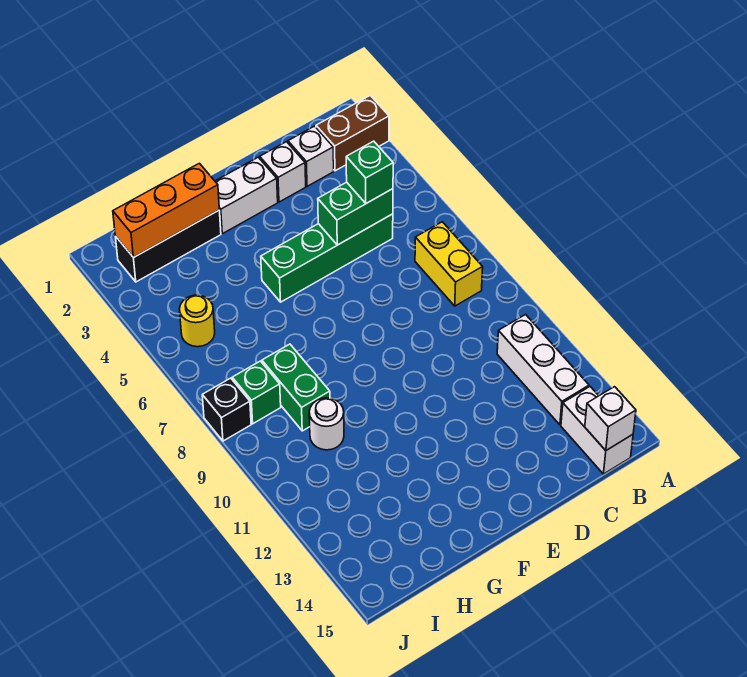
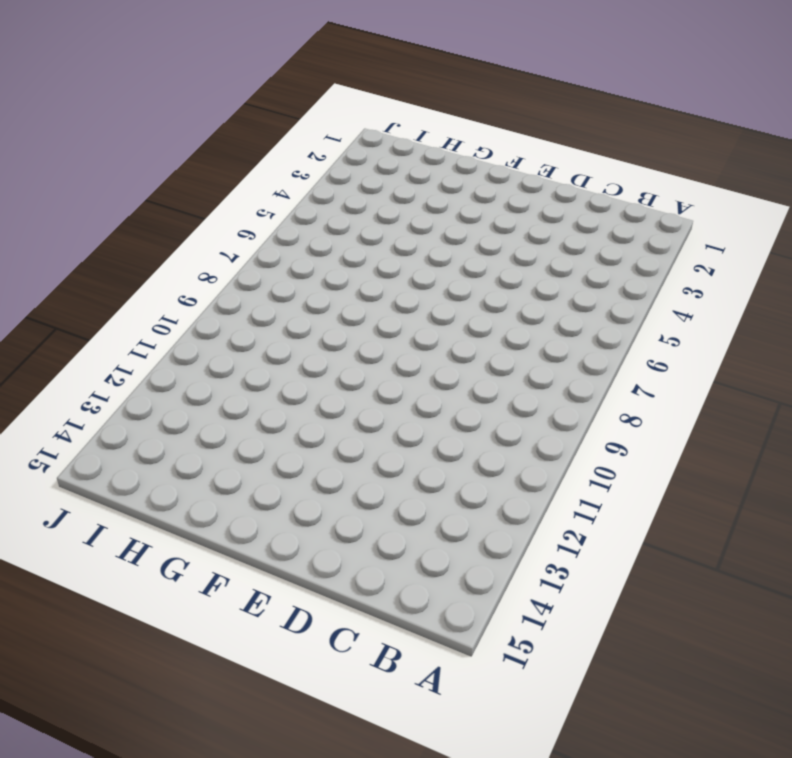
none -> brown brick A2:B2 level 1
none -> yellow brick B7:B8 level 1
none -> white brick B11:B13 level 1

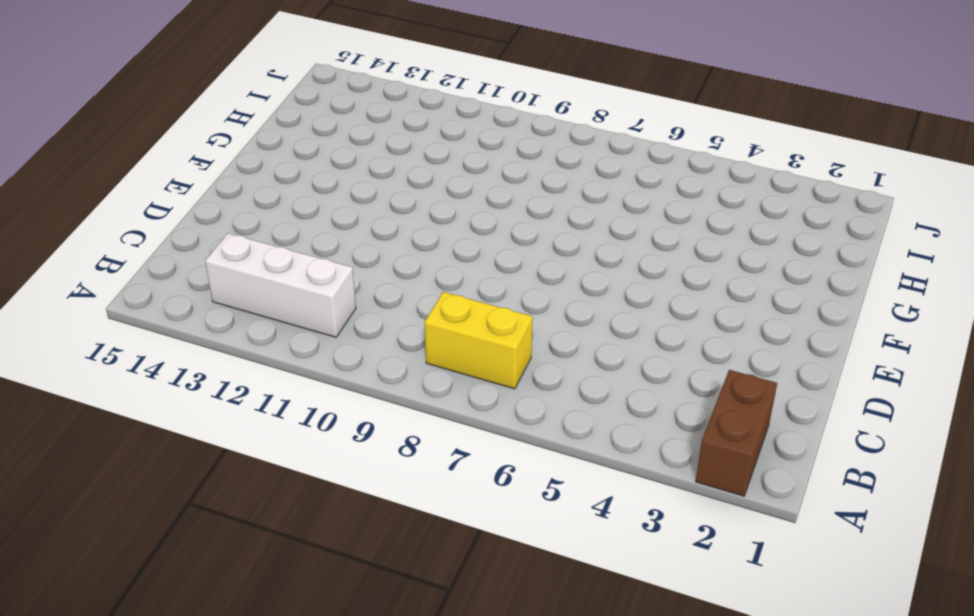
none -> white brick B14:B15 level 1
none -> white brick C2 level 1
none -> green brick C5:F5 level 1

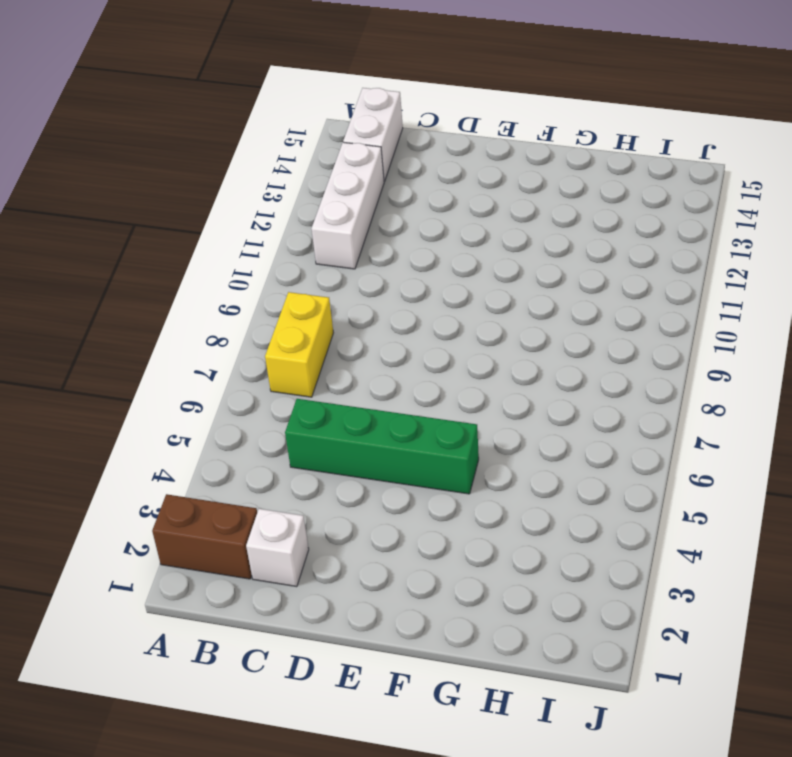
none -> white brick D2 level 1
none -> white brick E2:F2 level 1
none -> black brick G2:I2 level 1

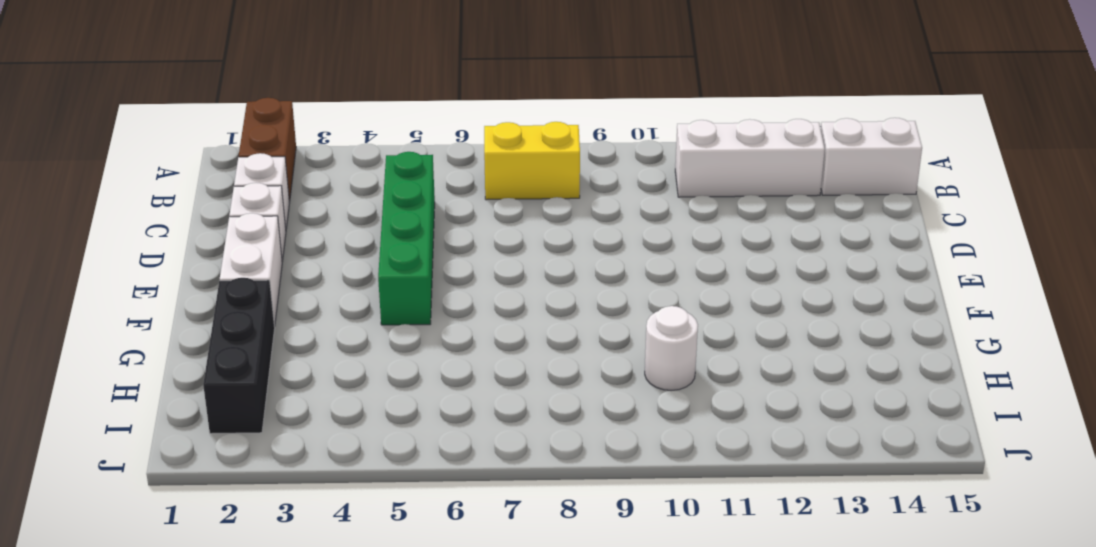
none -> green brick H8:H9 level 1
none -> yellow round brick I5 level 1
none -> green brick I8 level 1

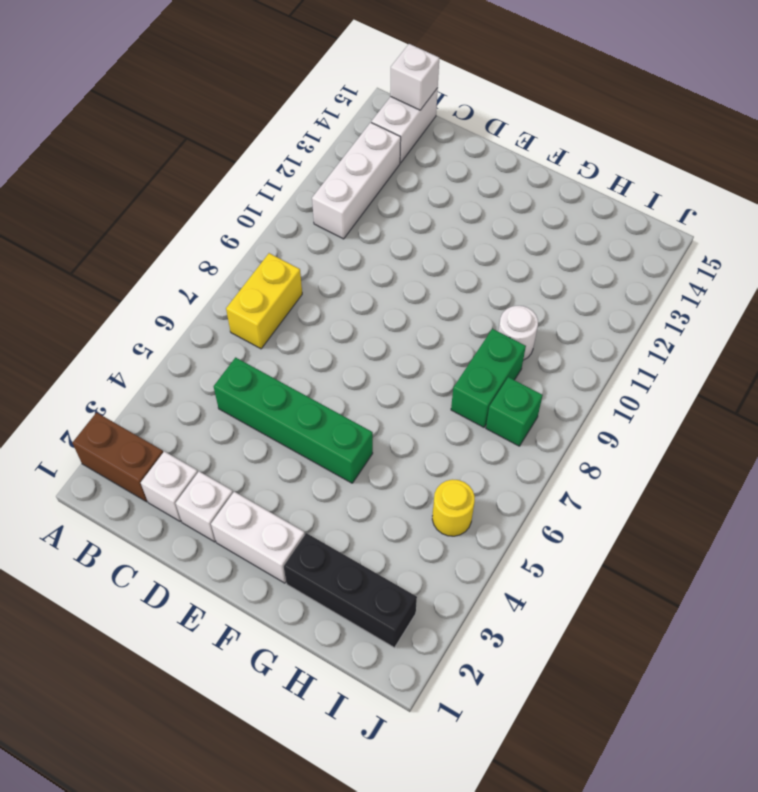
none -> black brick J8 level 1
none -> green brick C5:D5 level 2
none -> orange brick G2:I2 level 2

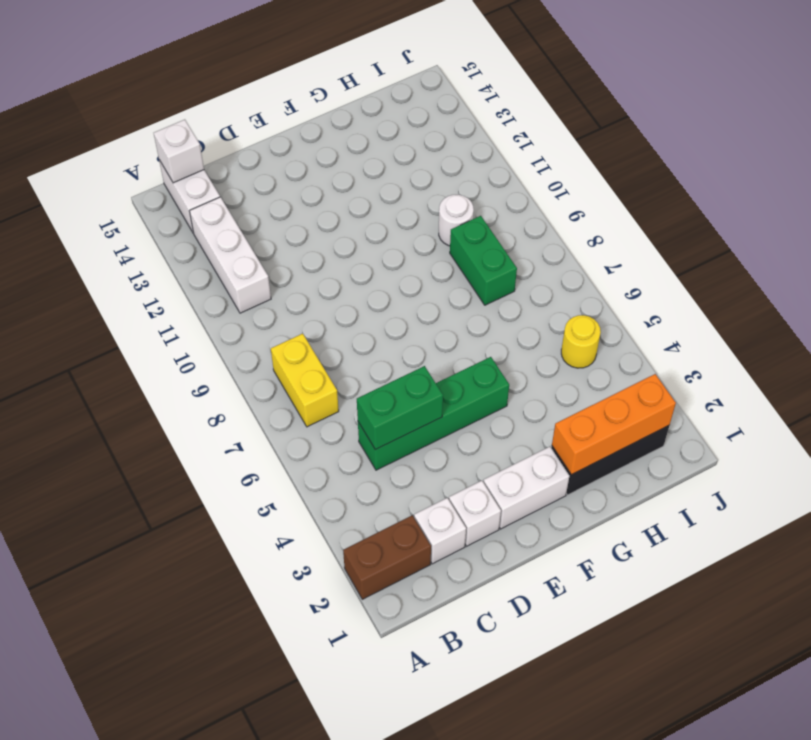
none -> green brick I8 level 1
none -> black brick J8 level 1
none -> green brick C5 level 3

